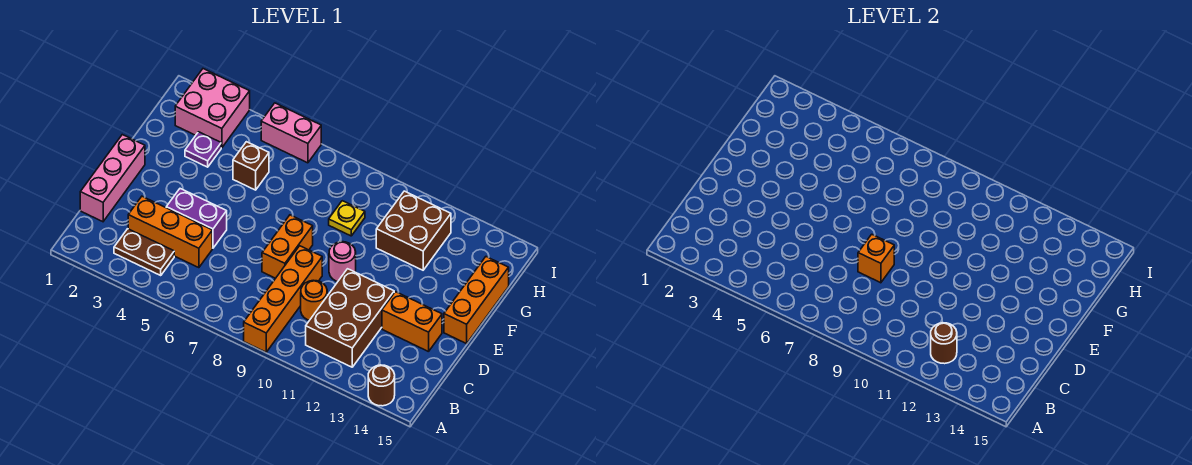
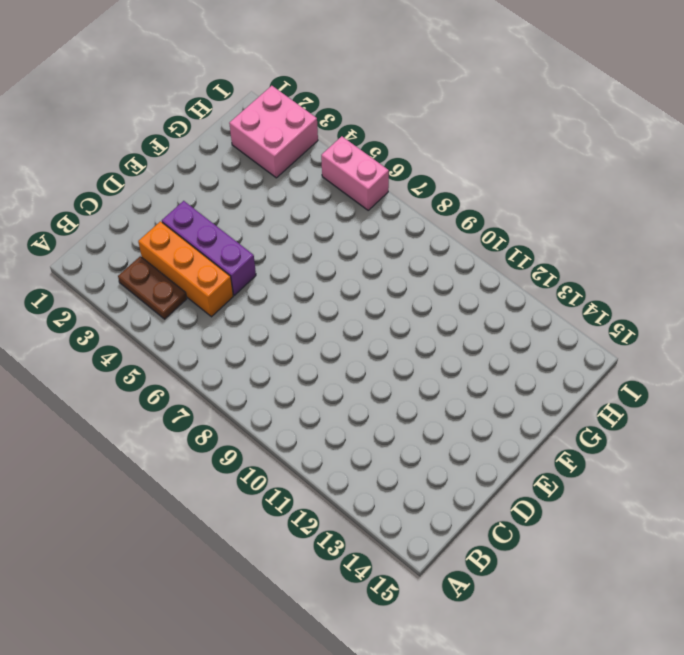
purple brick D3:D5 level 1 -> purple brick D4:D5 level 1
none -> orange brick A9:D9 level 1
none -> brown round brick A14 level 1
none -> brown brick B11:D12 level 1

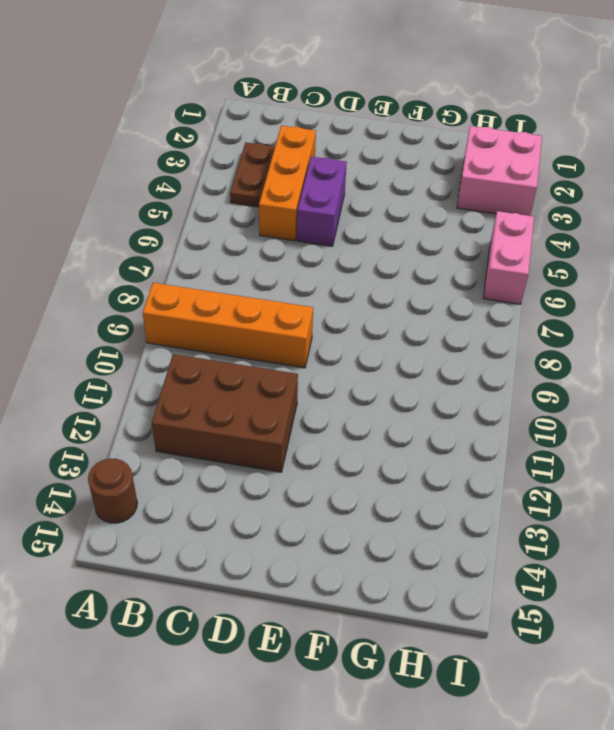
none -> pink brick C1:E1 level 1
none -> orange round brick C10 level 1
none -> orange brick D8:E8 level 1

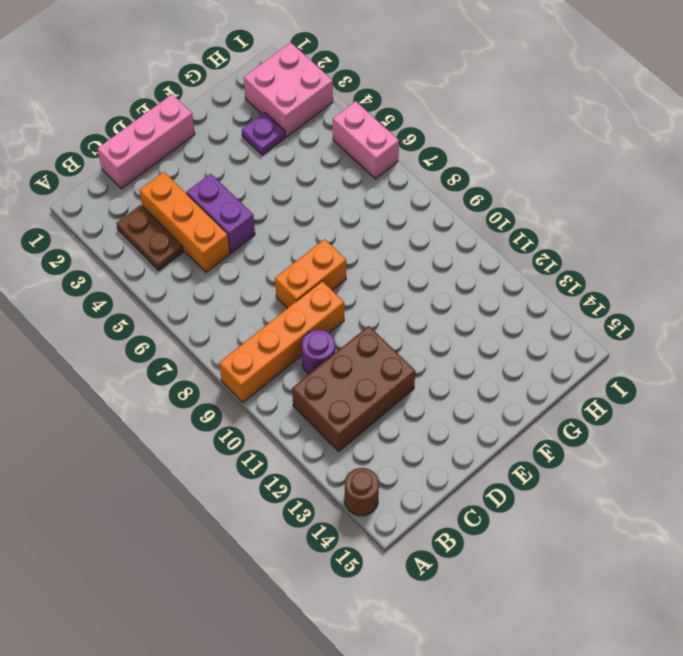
purple round brick C10 level 1 -> orange round brick C10 level 1
none -> orange brick D13:D14 level 1
none -> pink round brick E10 level 1
none -> orange brick E15:G15 level 1

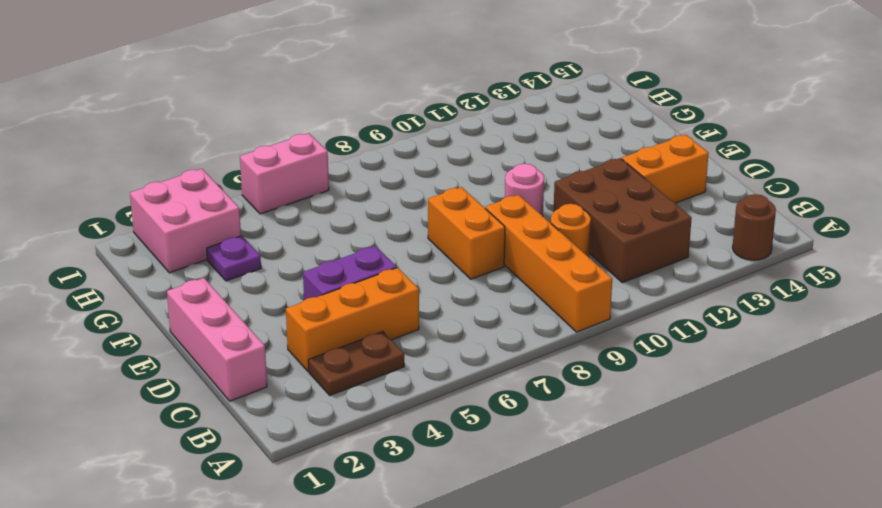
none -> orange brick E15:G15 level 1
none -> brown brick G5 level 1
none -> yellow plate G9 level 1

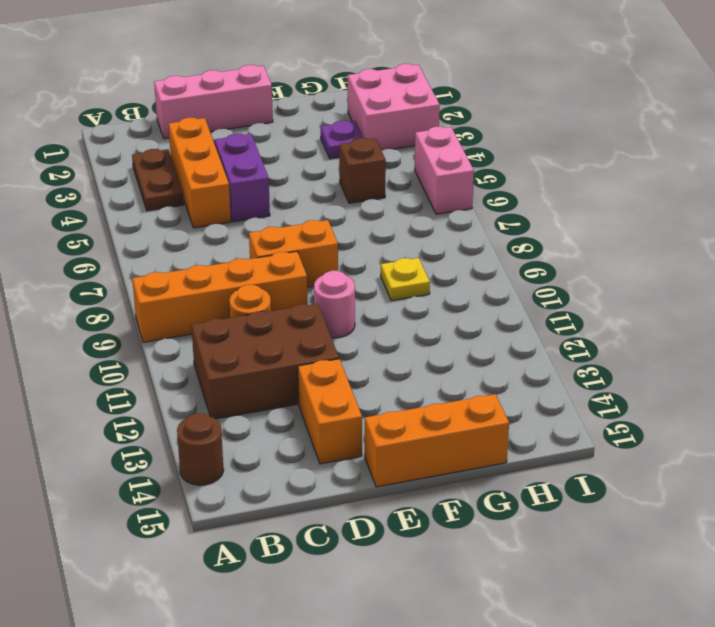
none -> brown brick G11:H12 level 1
none -> brown round brick B12 level 2
none -> orange brick D8 level 2

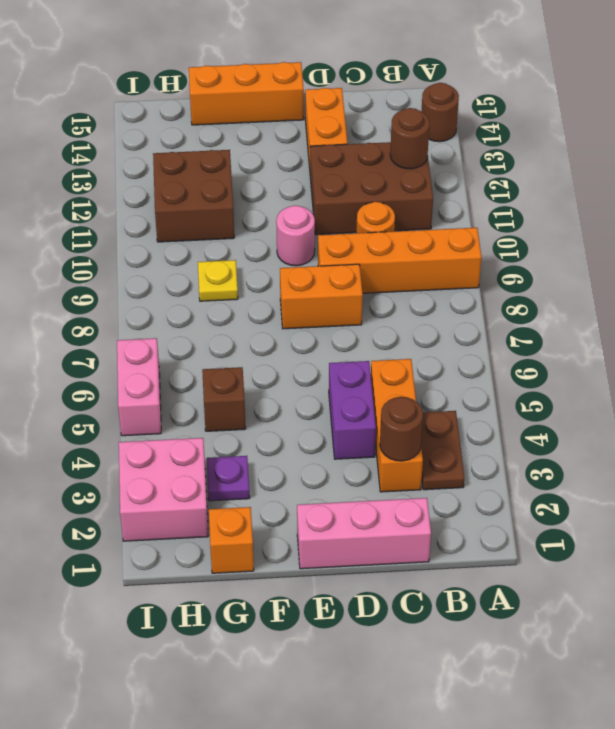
brown round brick C3 level 2 -> none
orange brick G1 level 1 -> orange brick D8 level 2

